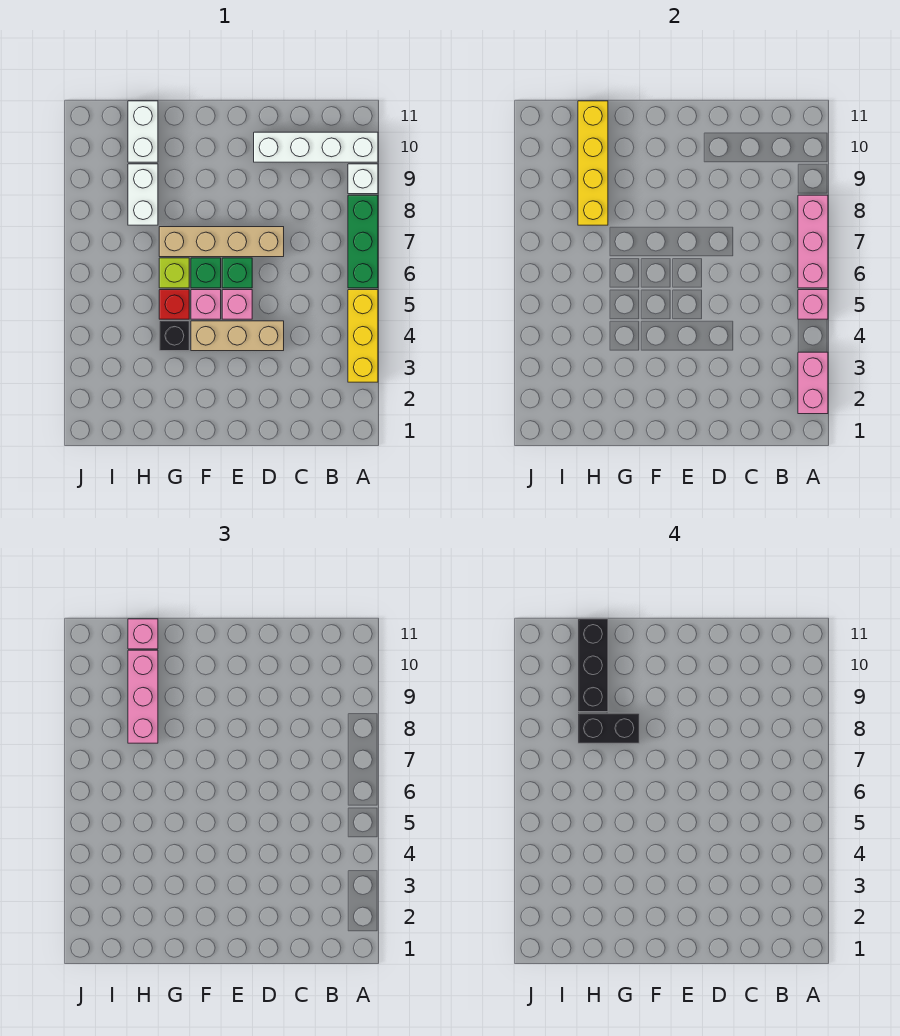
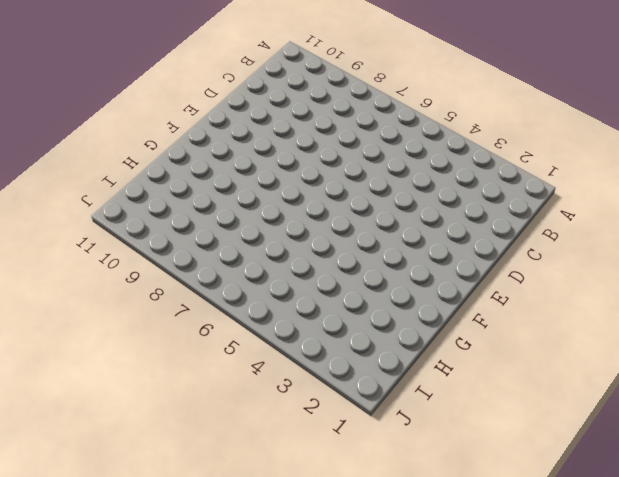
none -> yellow brick A3:A5 level 1
none -> green brick A6:A8 level 1
none -> white brick A9 level 1

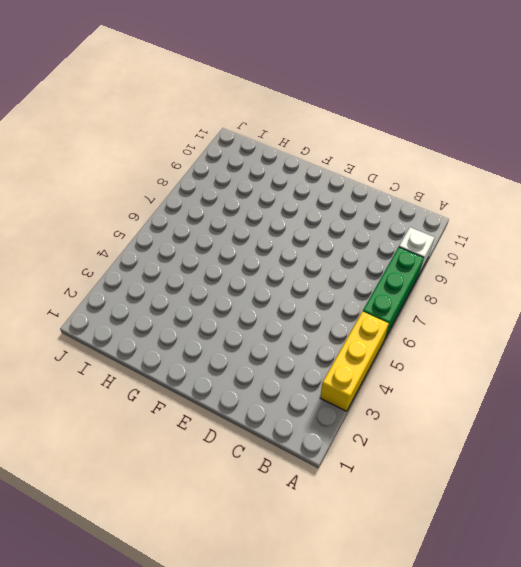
none -> white brick A10:D10 level 1
none -> tan brick D4:F4 level 1
none -> tan brick D7:G7 level 1

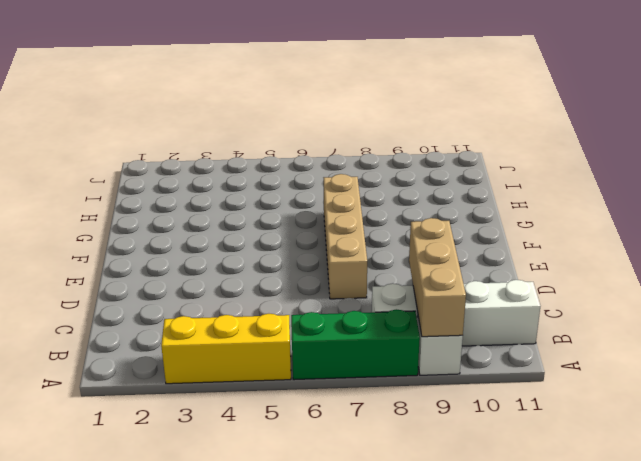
tan brick A9:C9 level 2 -> tan brick D4:F4 level 1
white brick B8:B11 level 1 -> white brick A10:D10 level 1
none -> pink brick E5 level 1
none -> green brick E6 level 1
none -> pink brick F5 level 1

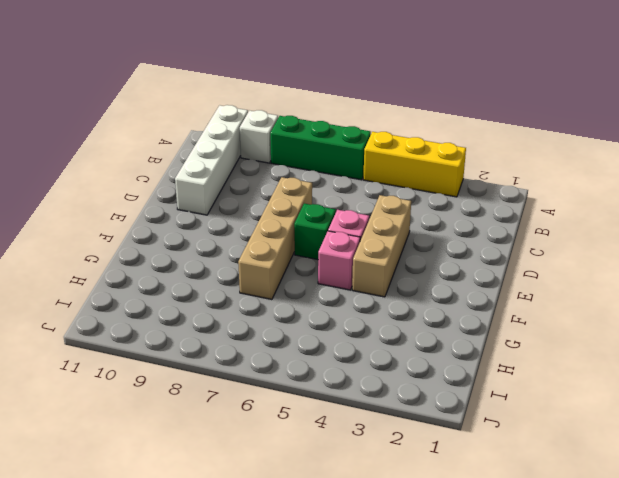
none -> green brick F6 level 1
none -> black brick G4 level 1
none -> red brick G5 level 1

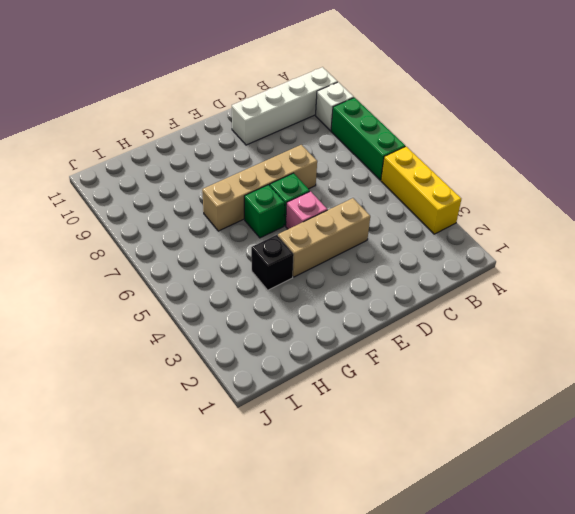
none -> pink brick F5 level 1
none -> red brick G5 level 1
none -> lime brick G6 level 1

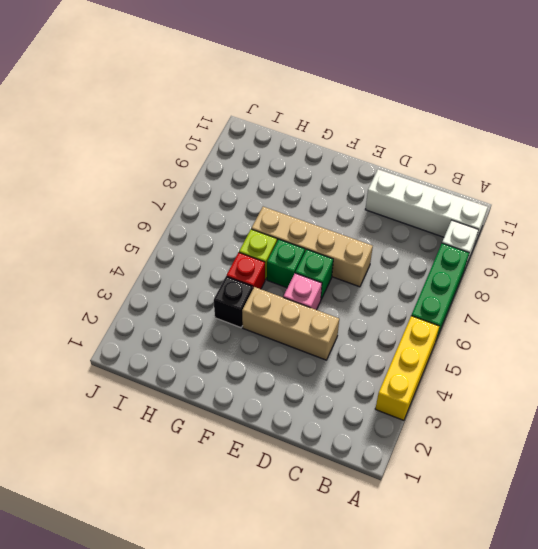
none -> pink brick F5 level 1
none -> white brick H8:H9 level 1
none -> white brick H10:H11 level 1

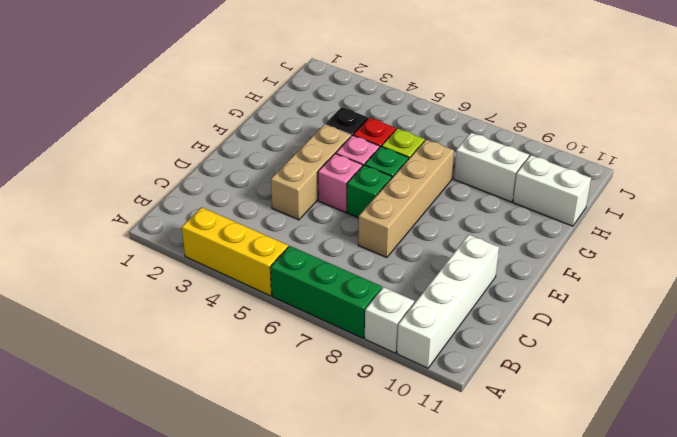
none -> pink brick A2:A3 level 2
none -> pink brick A5 level 2
none -> pink brick A6:A8 level 2

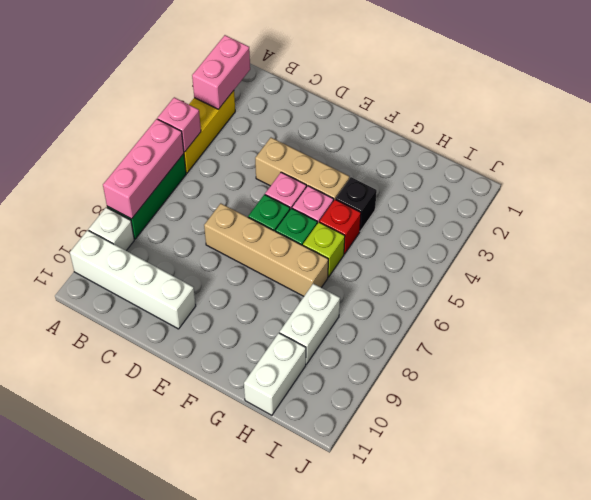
none -> yellow brick H8:H11 level 2
none -> pink brick H8:H10 level 3
none -> pink brick H11 level 3

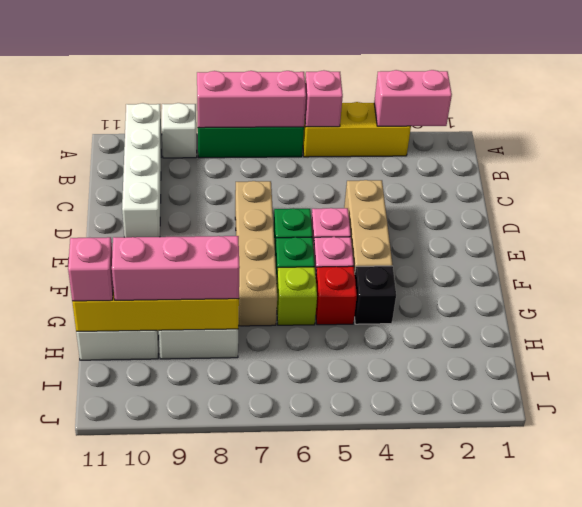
none -> black brick G8:H8 level 4
none -> black brick H9:H11 level 4

